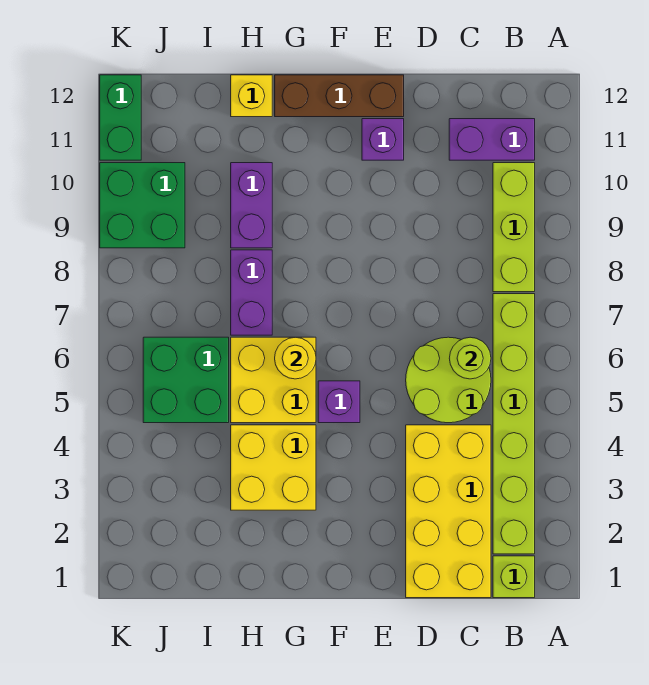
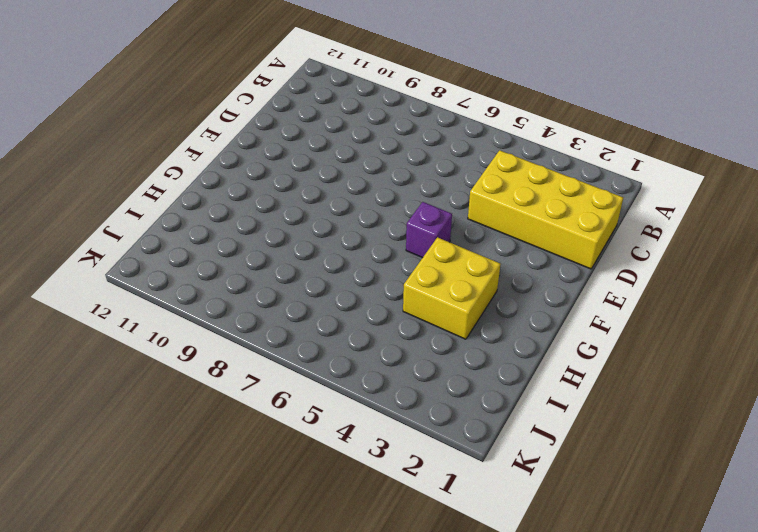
none -> lime brick B1 level 1
none -> lime brick B2:B7 level 1
none -> lime brick B8:B10 level 1

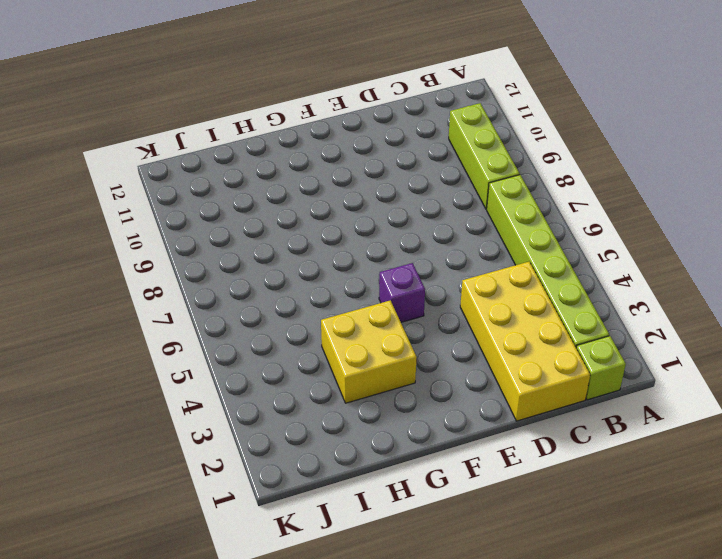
none -> purple brick B11:C11 level 1
none -> lime round brick C5:D6 level 1
none -> purple brick E11 level 1

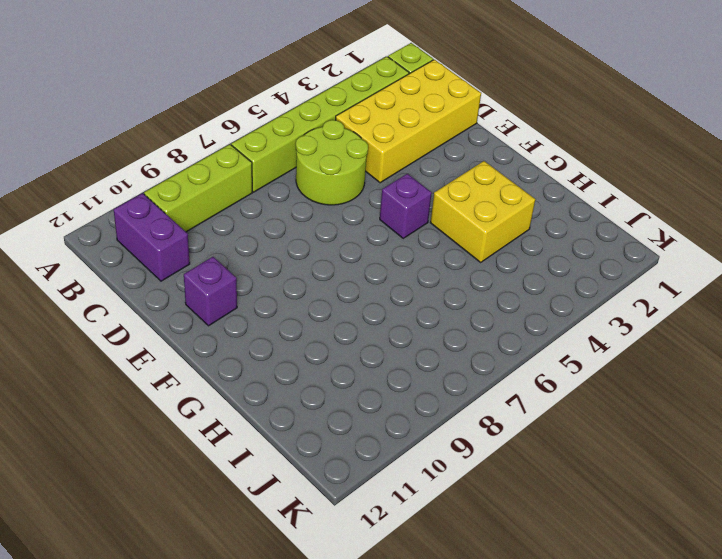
none -> brown brick E12:G12 level 1
none -> yellow brick G5:H6 level 1
none -> purple brick H7:H8 level 1

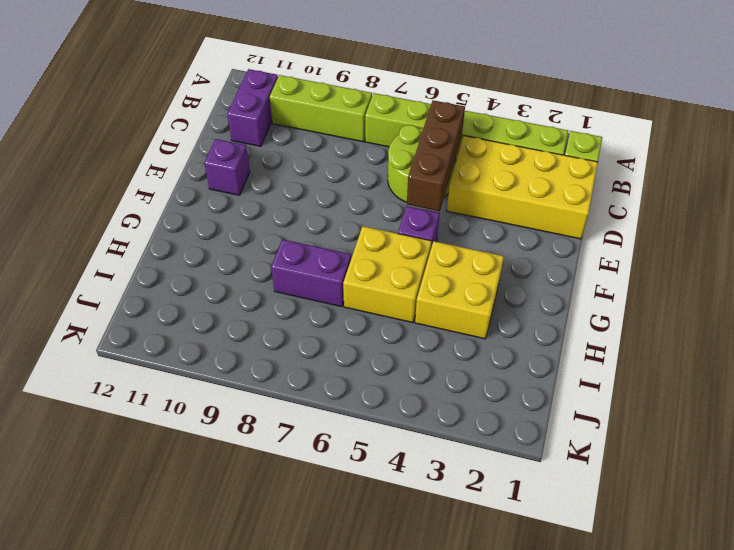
brown brick C5:E5 level 2 -> brown brick E12:G12 level 1
none -> purple brick H9:H10 level 1
none -> yellow brick H12 level 1
none -> green brick I5:J6 level 1

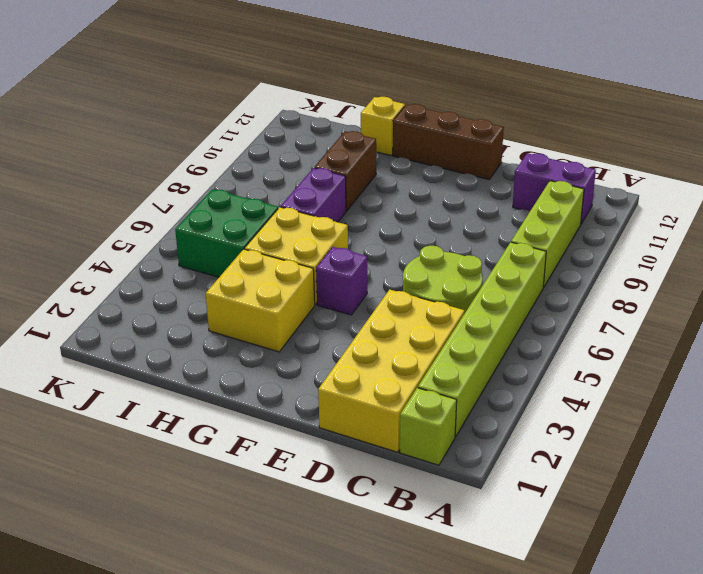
brown brick H9:H10 level 1 -> purple brick H9:H10 level 1
none -> purple brick E11 level 1
none -> green brick J9:K10 level 1
none -> green brick K11:K12 level 1

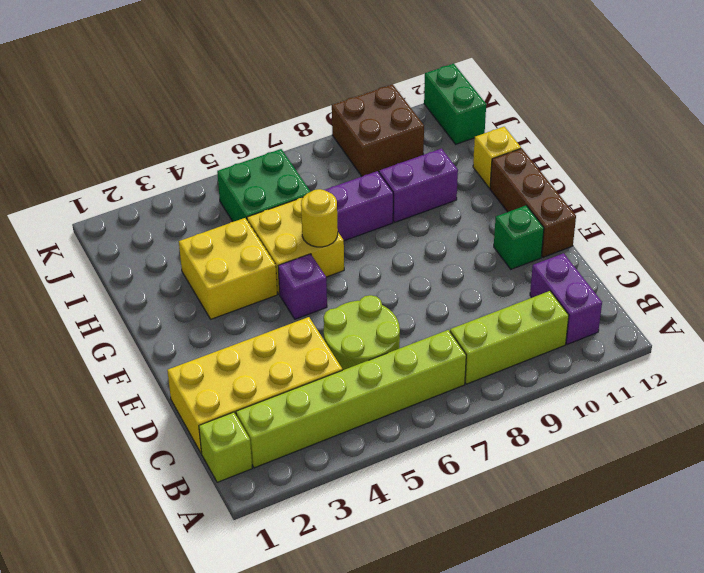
green brick E11 level 1 -> purple brick E11 level 1
brown brick J9:K10 level 1 -> green brick J9:K10 level 1
green brick J12:K12 level 1 -> green brick K11:K12 level 1
none -> lime round brick C6 level 2

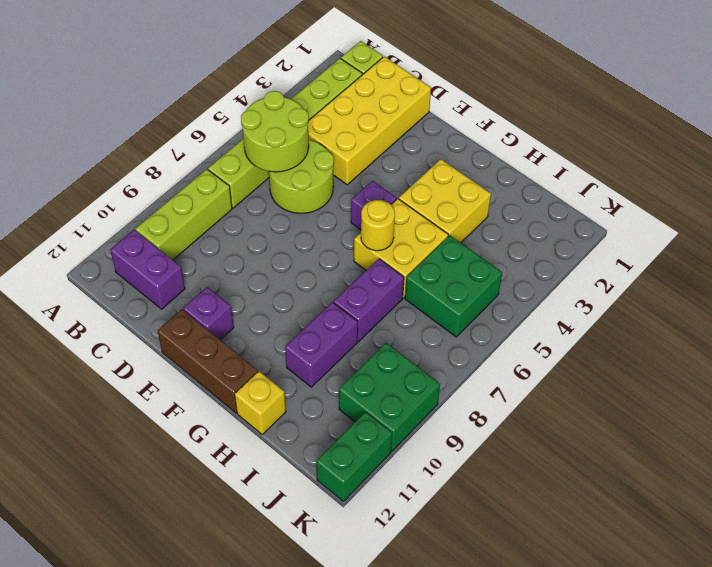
lime round brick B5:C6 level 2 -> lime round brick C6 level 2

